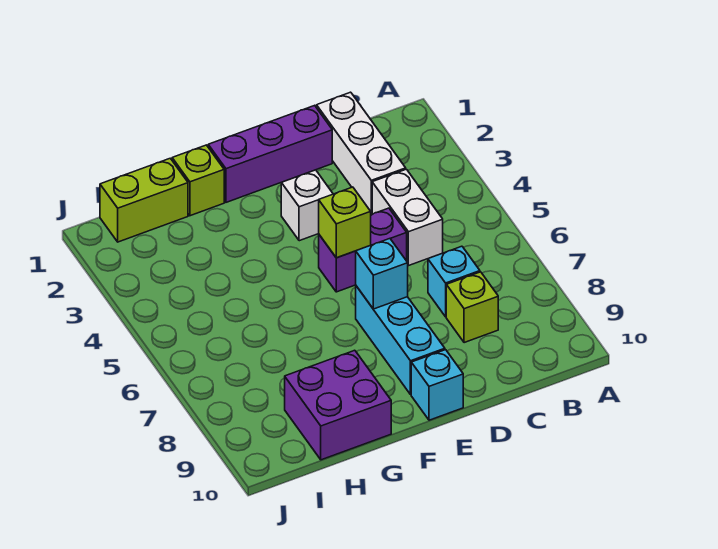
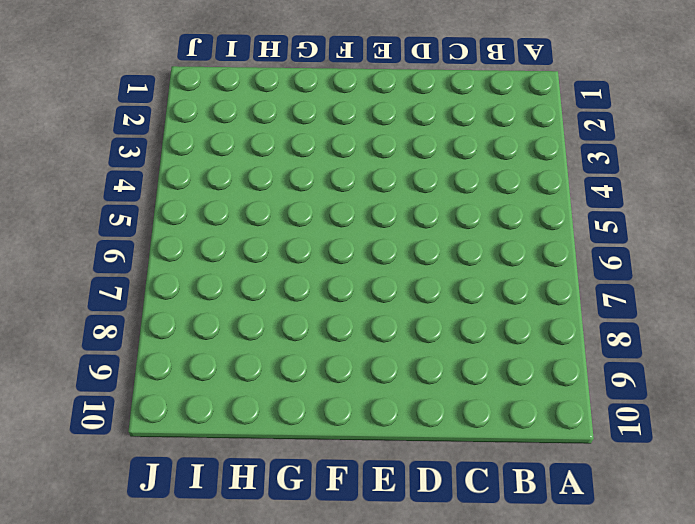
none -> white brick C1:C3 level 1
none -> white brick C4:C5 level 1
none -> cyan brick C7 level 1

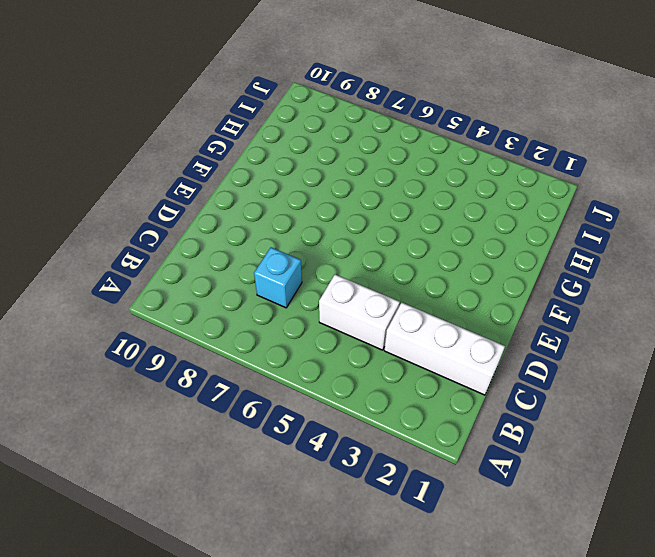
none -> lime brick C8 level 1
none -> purple brick D1:F1 level 1
none -> purple brick D5:E5 level 1

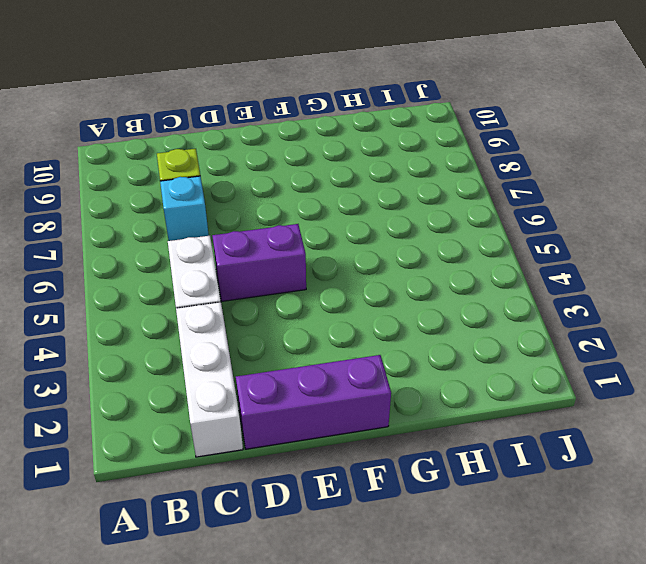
none -> white brick E3 level 1
none -> cyan brick E7:E9 level 1
none -> cyan brick E10 level 1

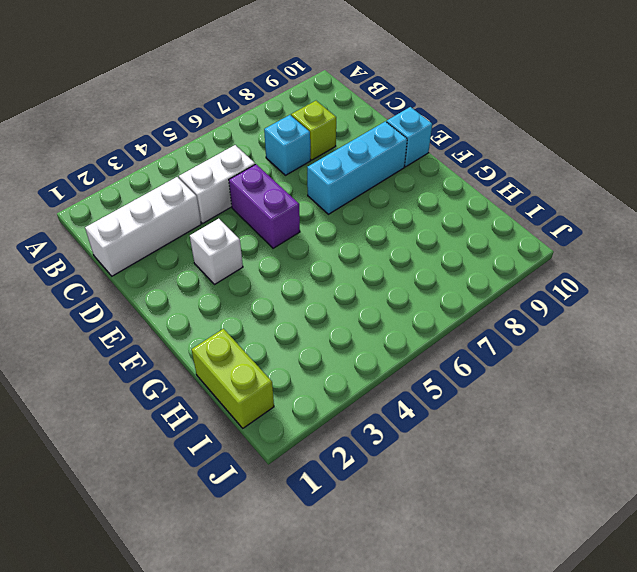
none -> purple brick D1:F1 level 1
none -> lime brick G1 level 1
none -> purple brick G9:H10 level 1

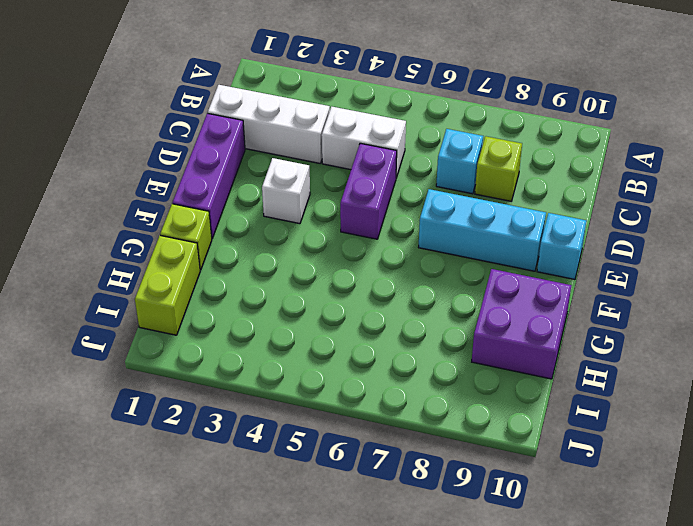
none -> lime brick E5 level 2
none -> cyan brick E7 level 2

